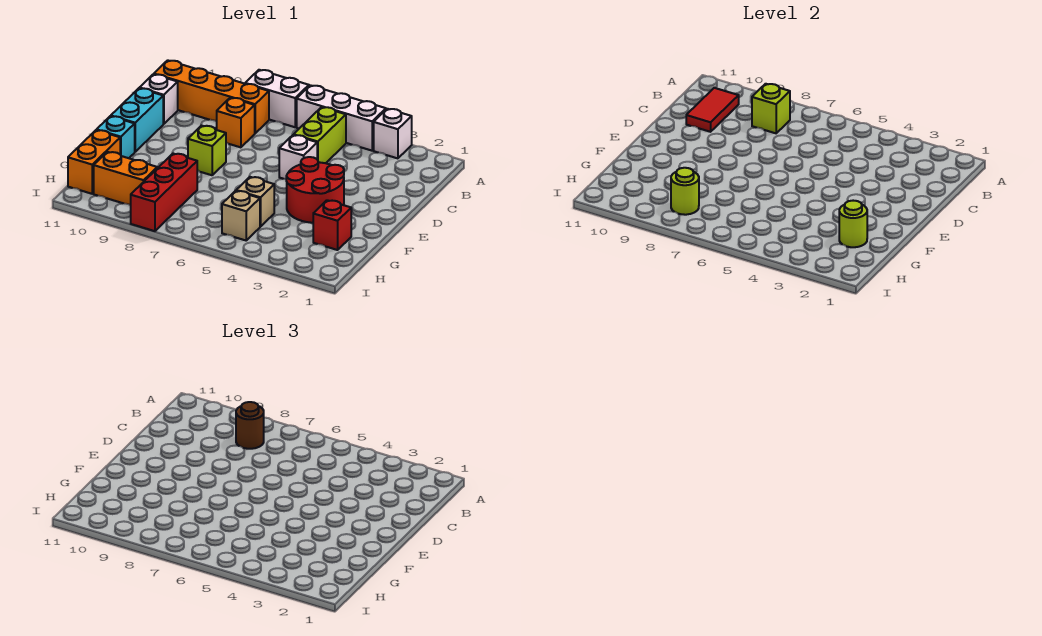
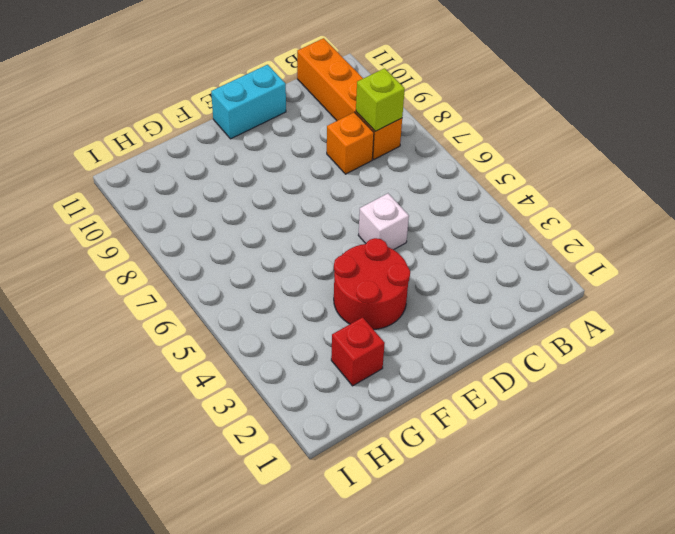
none -> white brick A3 level 1
none -> white brick A4:A6 level 1
none -> white brick A7:A8 level 1

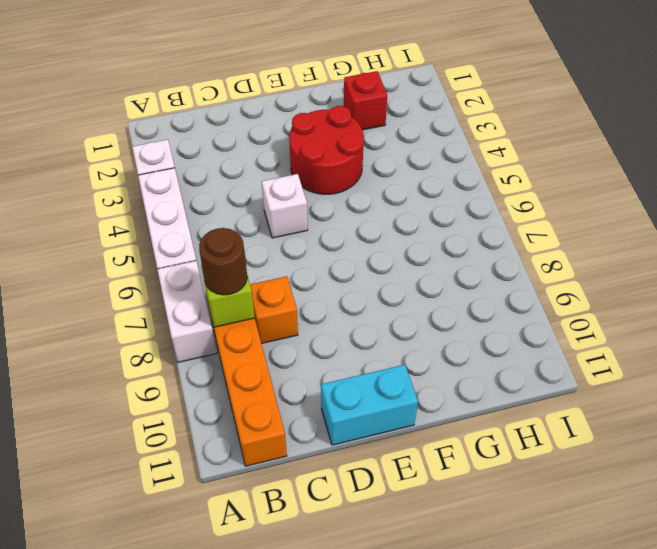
none -> lime brick B5:C5 level 1
none -> white brick C11 level 1
none -> lime brick E8 level 1

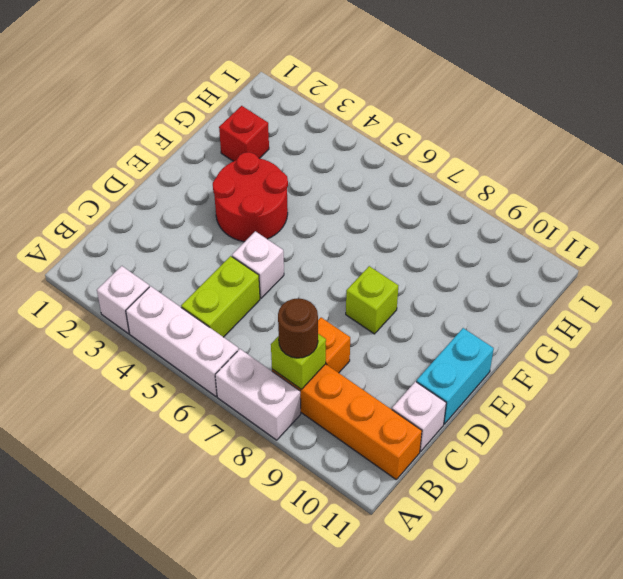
none -> cyan brick F11 level 1
none -> tan brick G5 level 1
none -> red brick G8:I8 level 1

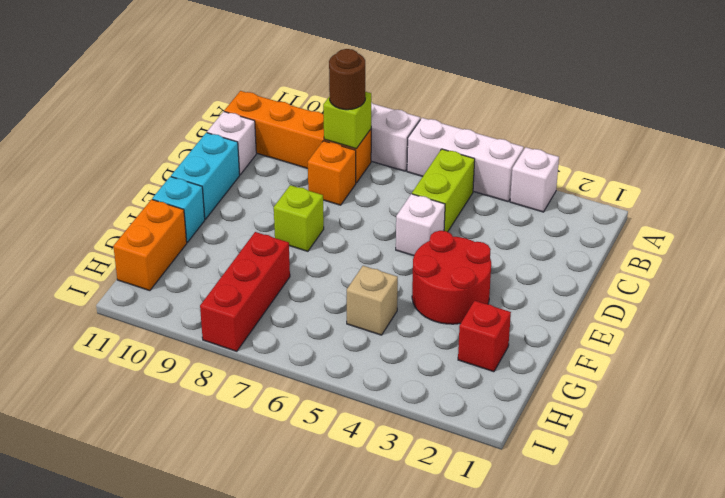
none -> tan brick H5 level 1
none -> orange brick H9:H10 level 1
none -> red tile B10:C10 level 2

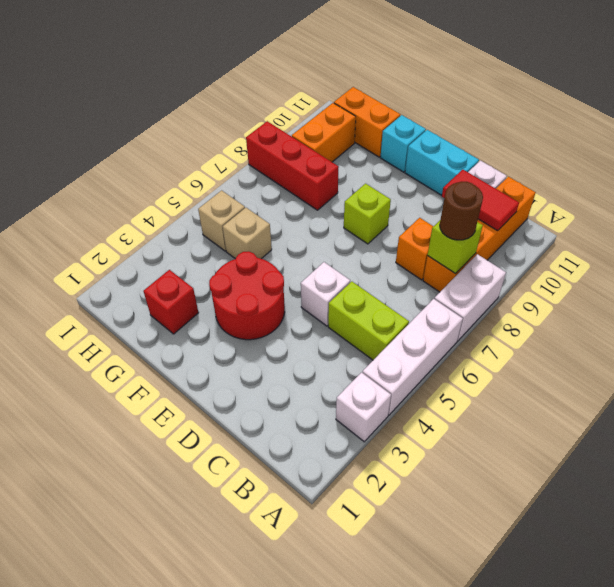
none -> lime round brick G2 level 2
none -> lime round brick H8 level 2

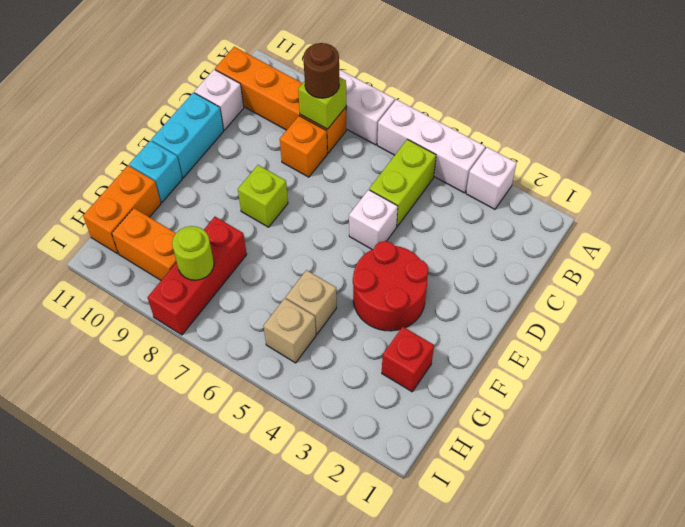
none -> red tile B10:C10 level 2
none -> lime round brick G2 level 2

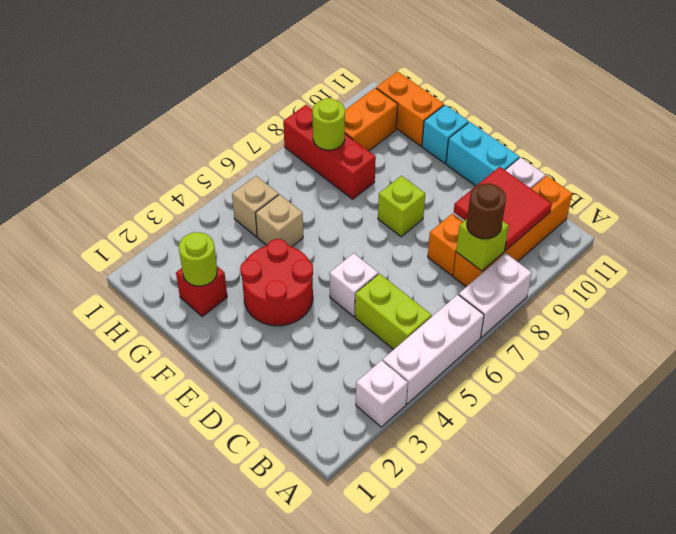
red tile B9:C10 level 2 -> red tile B10:C10 level 2

